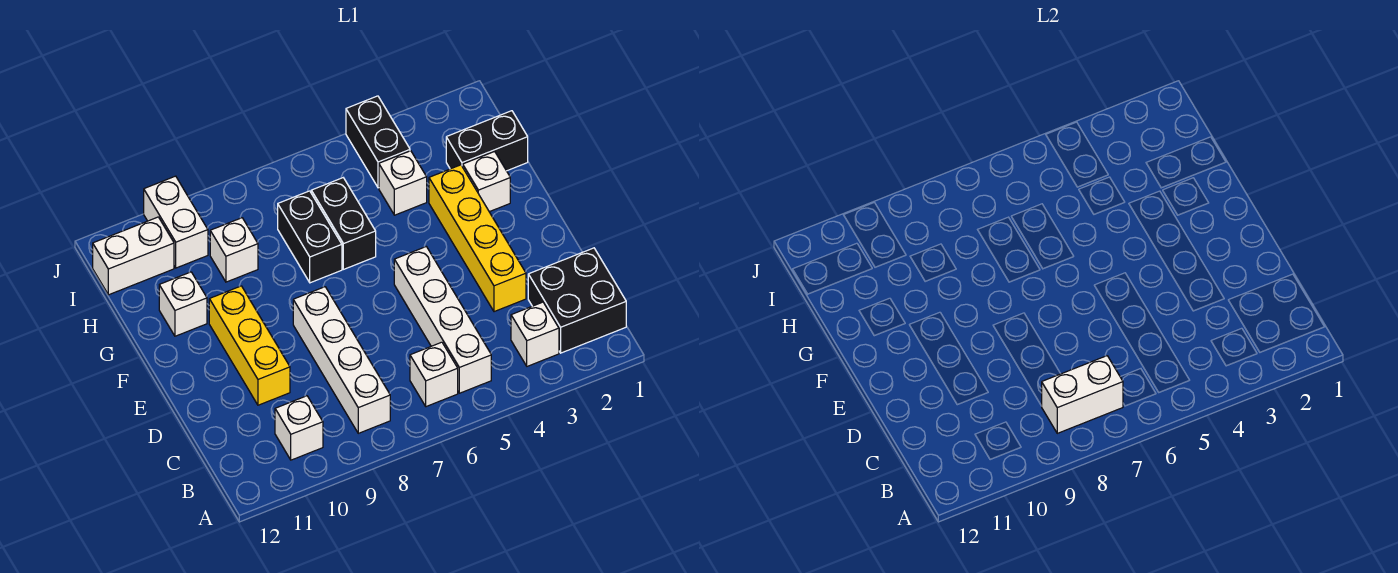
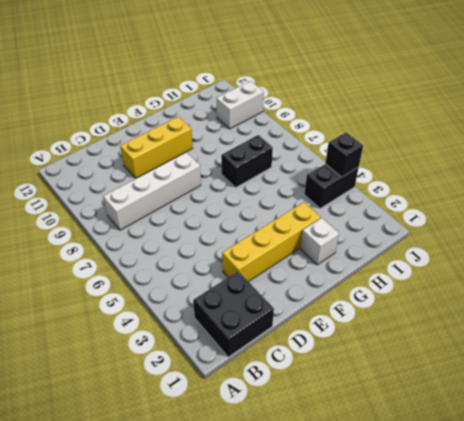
black brick J4 level 2 -> none
none -> white brick B3 level 1
none -> white brick B5:E5 level 1
none -> white brick B6 level 1

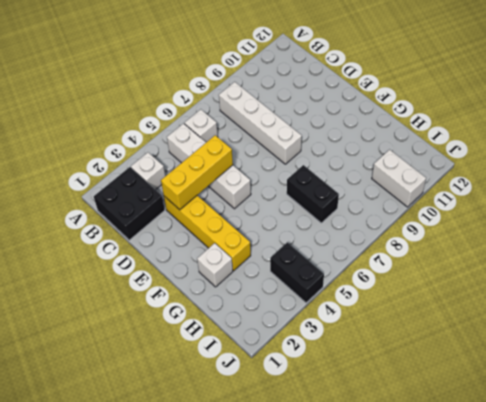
yellow brick D3:D5 level 2 -> yellow brick D10:F10 level 1
none -> white brick B10 level 1
none -> black brick G6:H6 level 1
none -> white brick G11 level 1

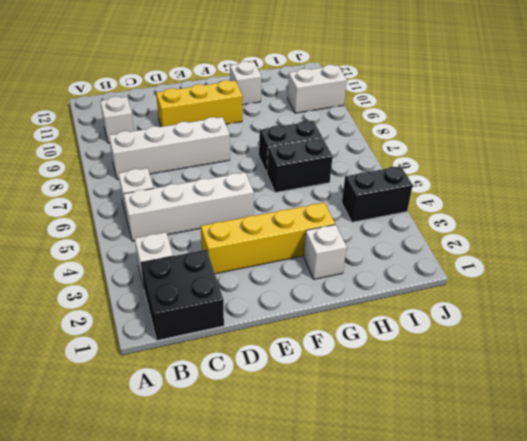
none -> black brick H1:H2 level 1
none -> white brick H4 level 1
none -> white brick H9 level 1

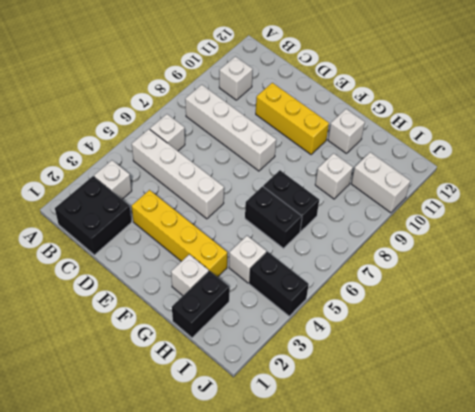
none -> white brick I11:I12 level 1
none -> white brick B7:B8 level 2

